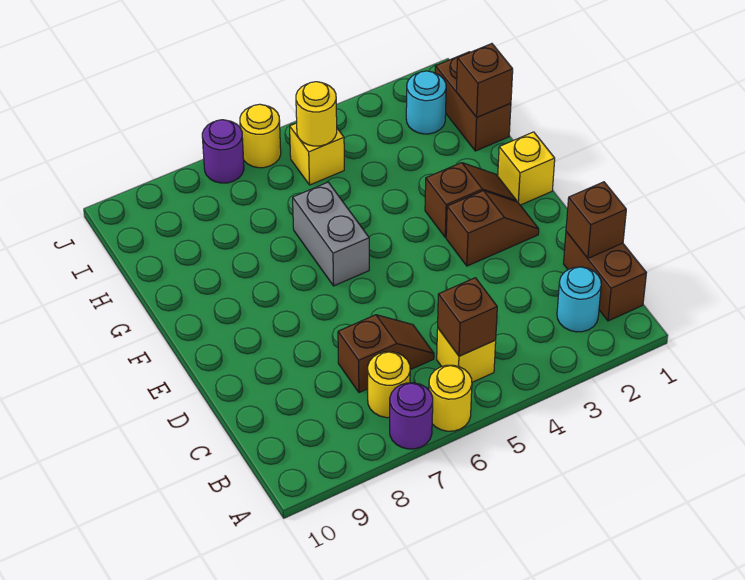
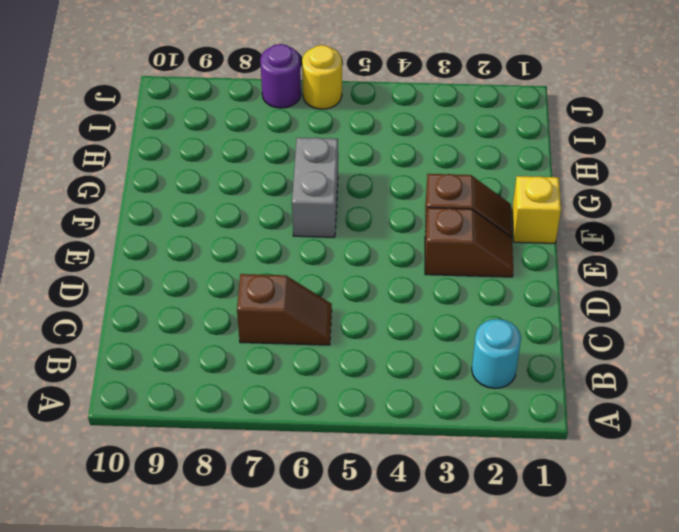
none -> yellow round brick A6 level 1
none -> purple round brick A7 level 1
none -> brown brick B1:C1 level 1

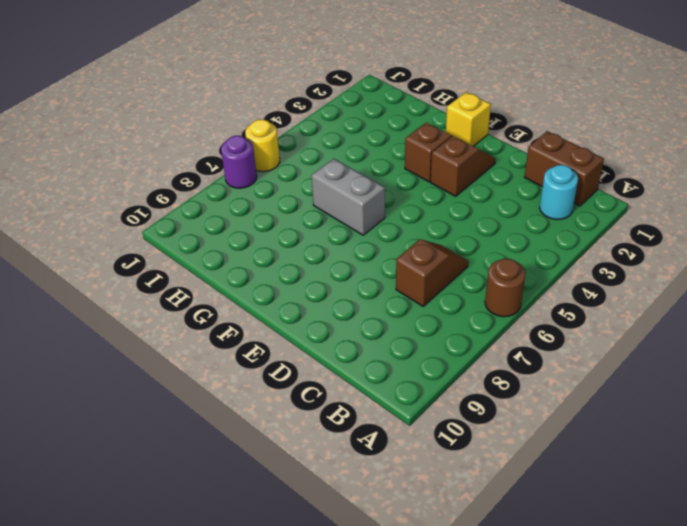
brown round brick A6 level 1 -> yellow round brick A6 level 1
none -> purple round brick A7 level 1
none -> yellow brick B5 level 1
none -> yellow round brick B7 level 1

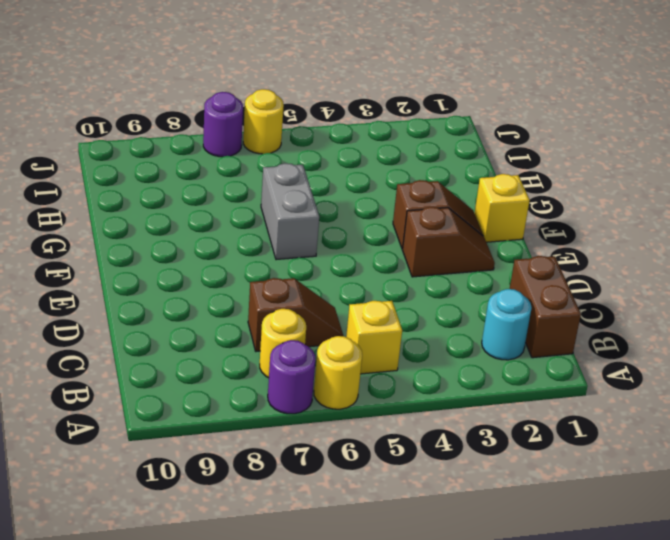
none -> brown brick H1:I1 level 1
none -> cyan round brick I2 level 1
none -> yellow brick I5 level 1

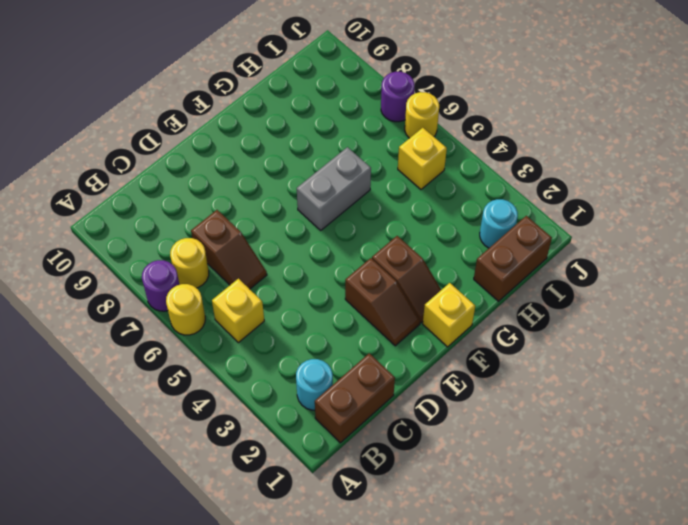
none -> brown brick B5 level 2
none -> brown brick C1 level 2
none -> brown brick H1 level 2

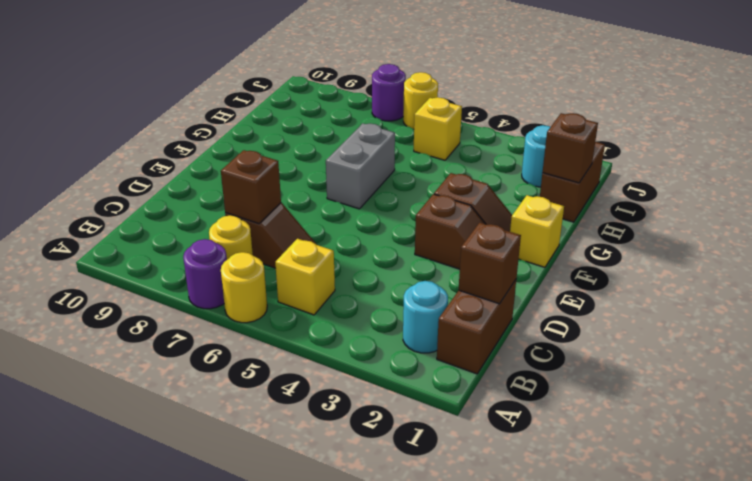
brown brick C7 level 2 -> brown brick B5 level 2
none -> yellow round brick I5 level 2

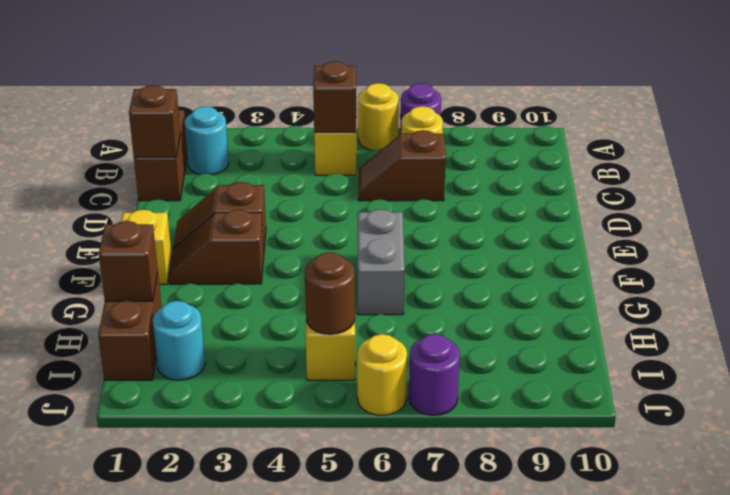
brown round brick I5 level 2 -> yellow round brick I5 level 2

